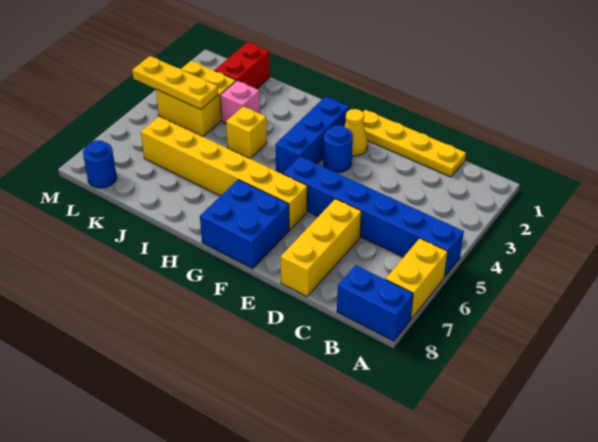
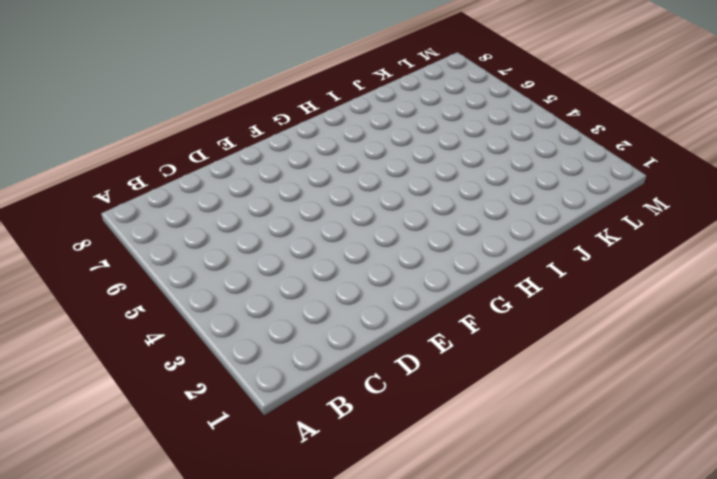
none -> blue brick A5:F5 level 1
none -> yellow brick A6:A7 level 1
none -> blue brick A8:B8 level 1

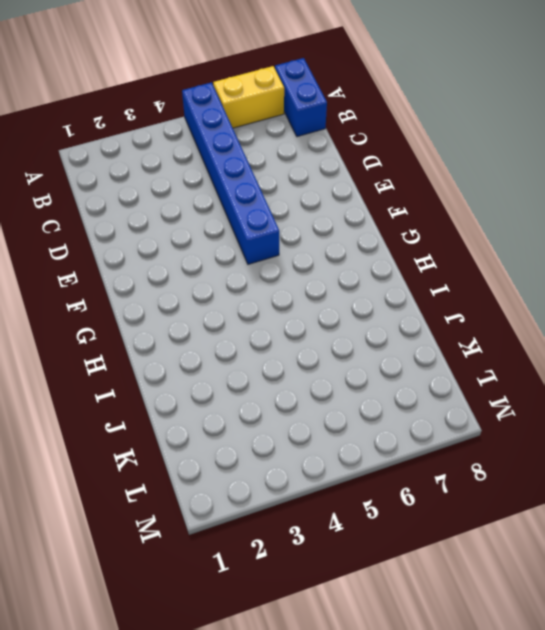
none -> yellow plate C1:F1 level 1
none -> yellow brick D6:D8 level 1
none -> yellow cone F2 level 1

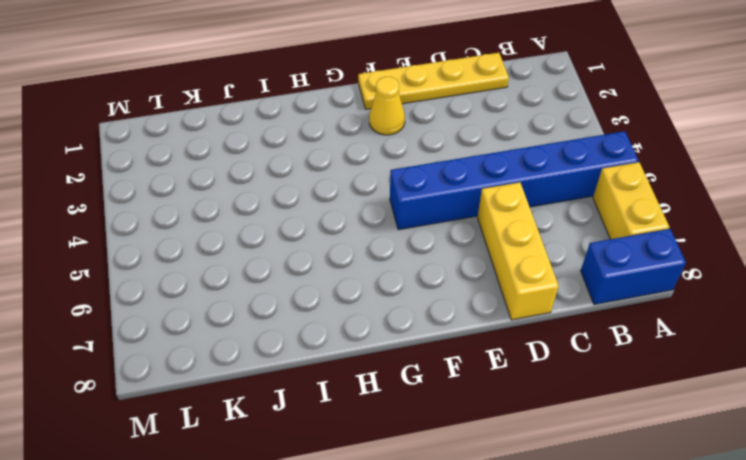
none -> blue round brick F3 level 1
none -> yellow brick F6:K6 level 1
none -> blue brick F7:G8 level 1

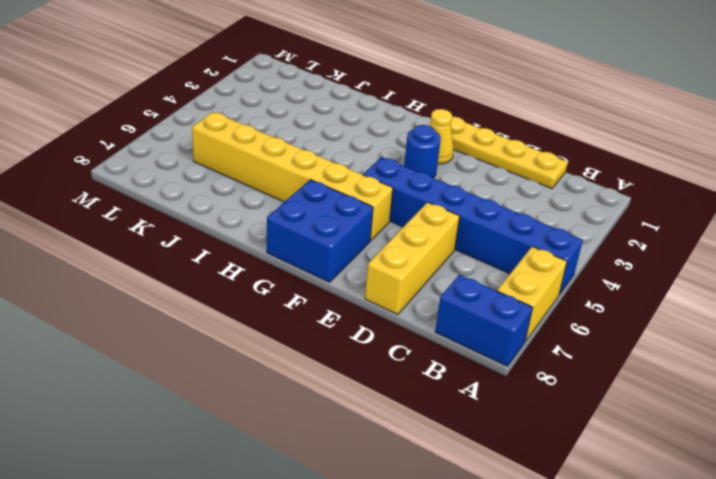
none -> blue brick G2:G4 level 1
none -> yellow brick I4 level 1
none -> pink brick J3 level 1

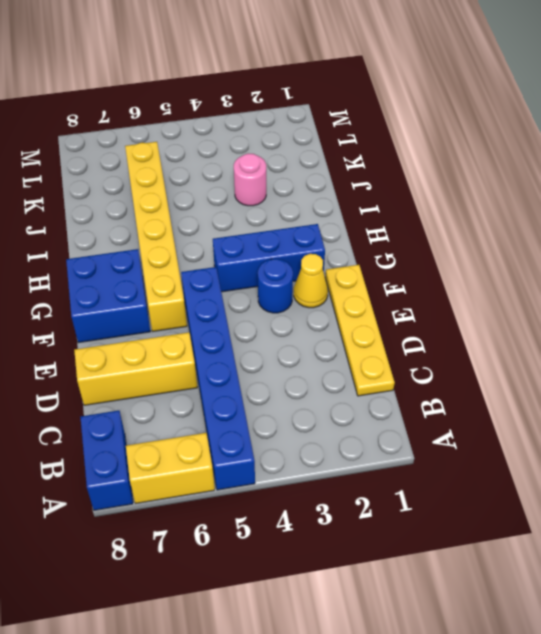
pink round brick J3 level 1 -> pink brick J3 level 1
none -> yellow brick I4 level 1
none -> red brick K1:K2 level 1
none -> yellow brick K3:L4 level 1

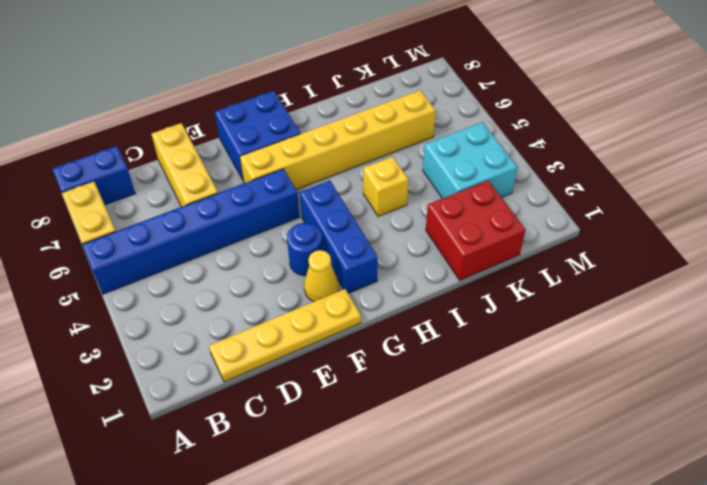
red brick J1:K2 level 1 -> red brick K1:K2 level 1
cyan brick K3:L4 level 1 -> yellow brick K3:L4 level 1
none -> pink brick J3 level 1
none -> blue round brick L8 level 1
none -> yellow plate K4:M4 level 2

